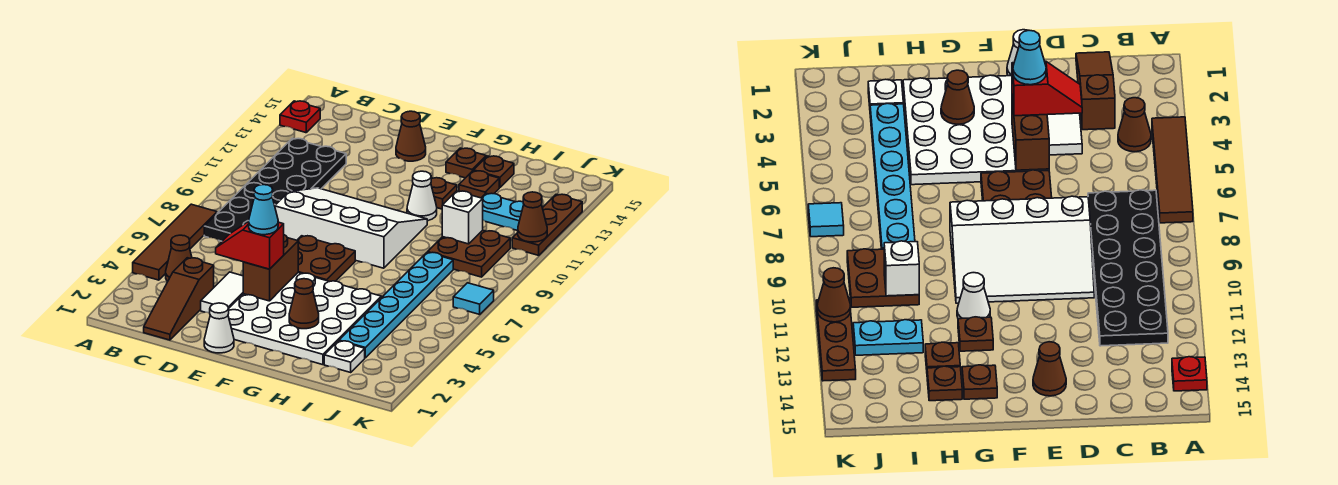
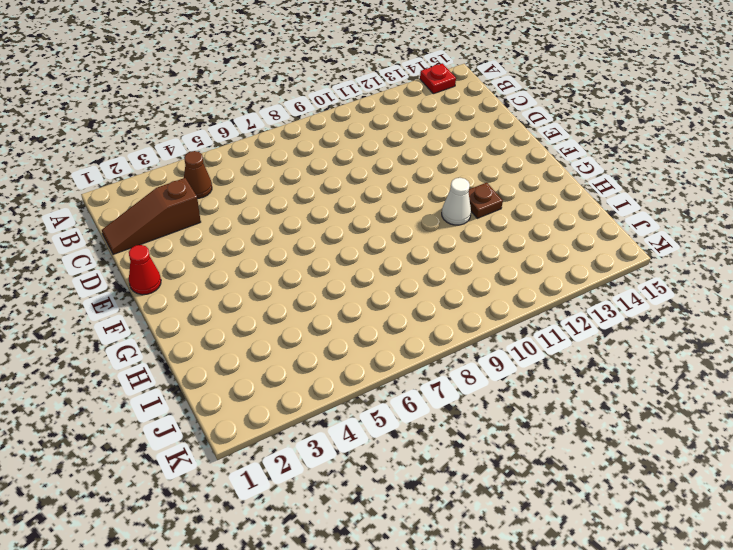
red cone E1 level 1 -> white cone E1 level 1
none -> brown tile A4:A7 level 1
none -> black plate B7:C12 level 1
none -> white tile D3:D4 level 1

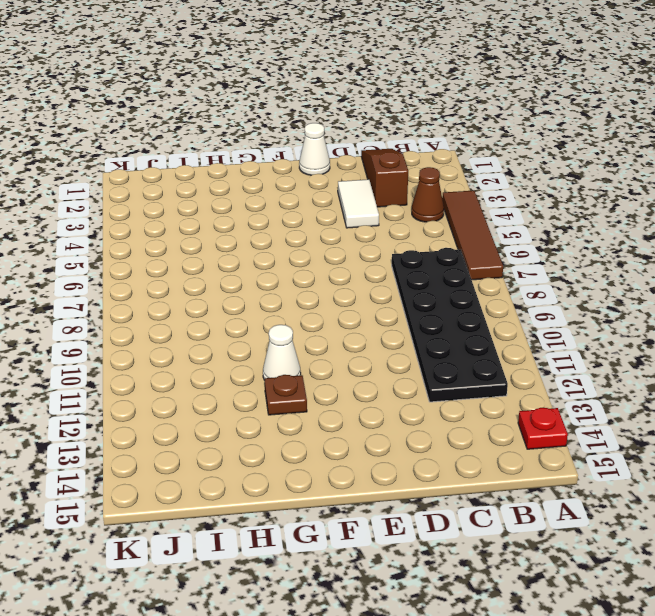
none -> white slope D8:G10 level 1 top 8
none -> white plate E2:H5 level 1
none -> brown plate E6:F7 level 1

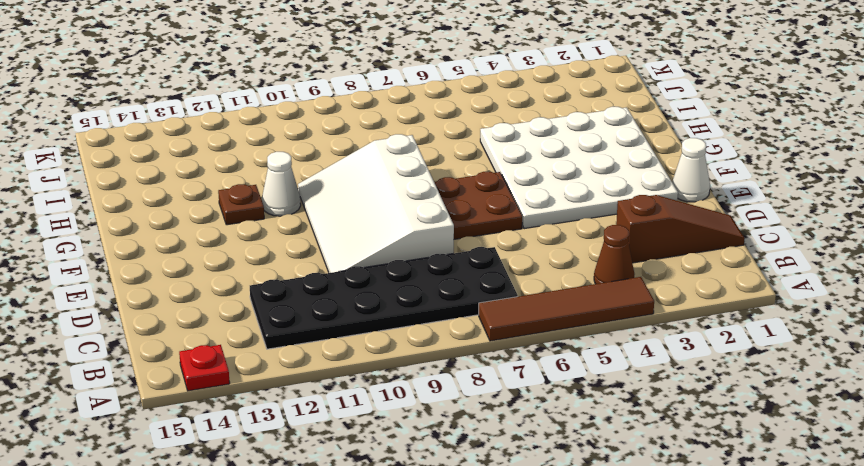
none -> white tile D3:D4 level 1
none -> brown cone E14 level 1
none -> brown plate G14 level 1

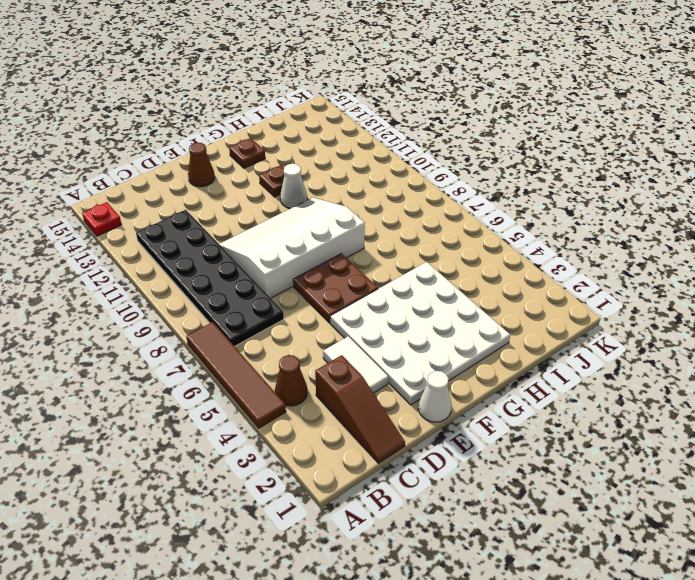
none -> brown plate H13 level 1
none -> brown plate H14 level 1
none -> white plate I2 level 1

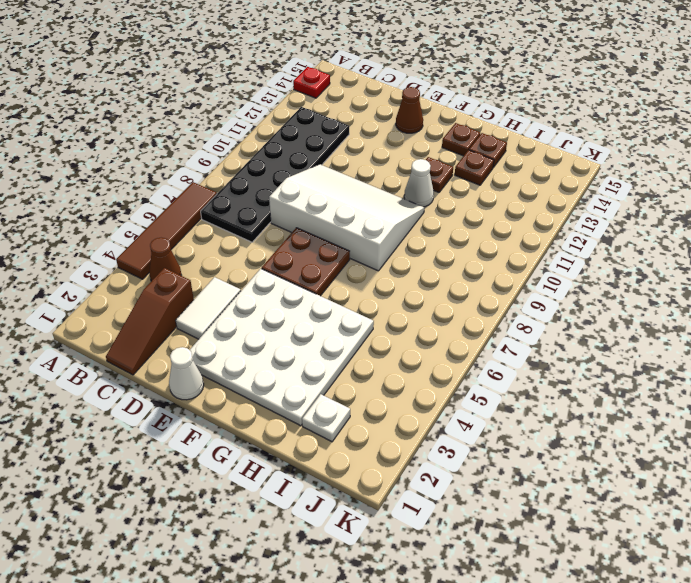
none -> cyan plate I3:I8 level 1
none -> brown plate I9:J10 level 1
none -> cyan plate I12:J12 level 1

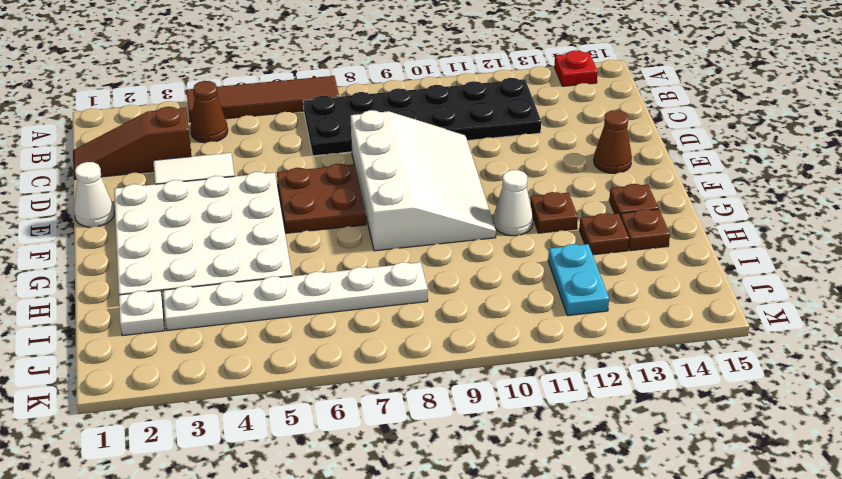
white plate I3:I8 level 1 -> cyan plate I3:I8 level 1
none -> brown plate I9:J10 level 1
none -> cyan tile K7 level 1
none -> brown plate K11:K13 level 1

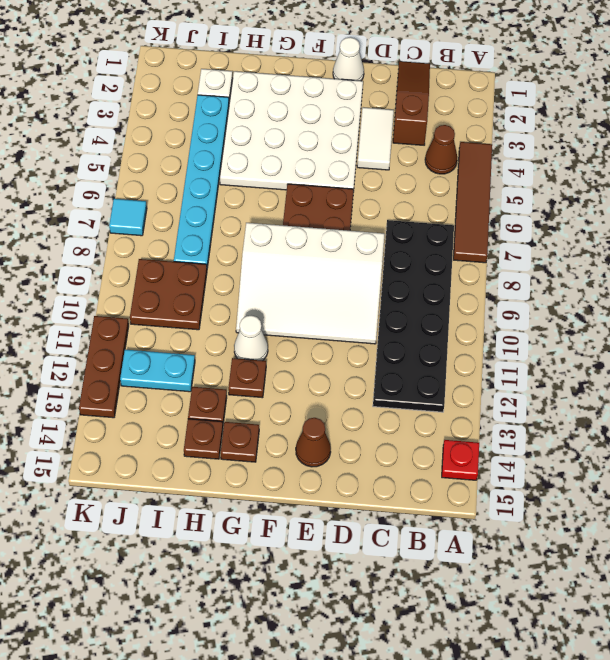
none -> brown brick E4:E5 level 2
none -> brown cone G3 level 2
none -> white brick I10 level 2

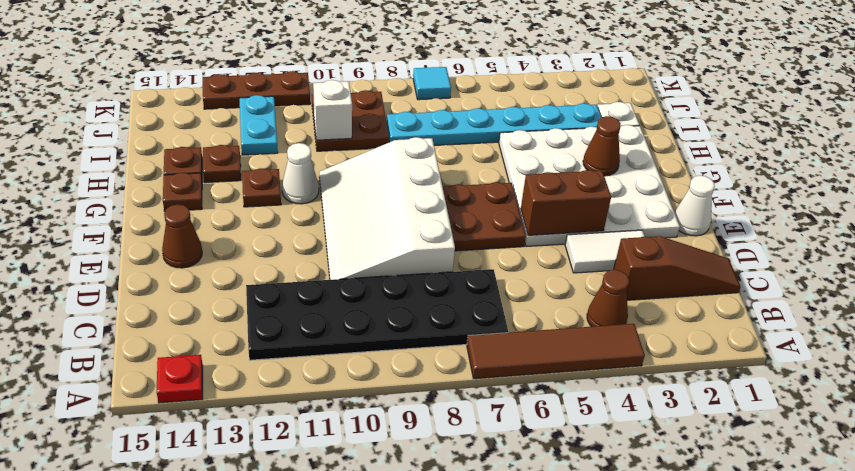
none -> brown cone K11 level 2
none -> red slope D4:E4 level 3 top E
none -> cyan cone E4 level 4

